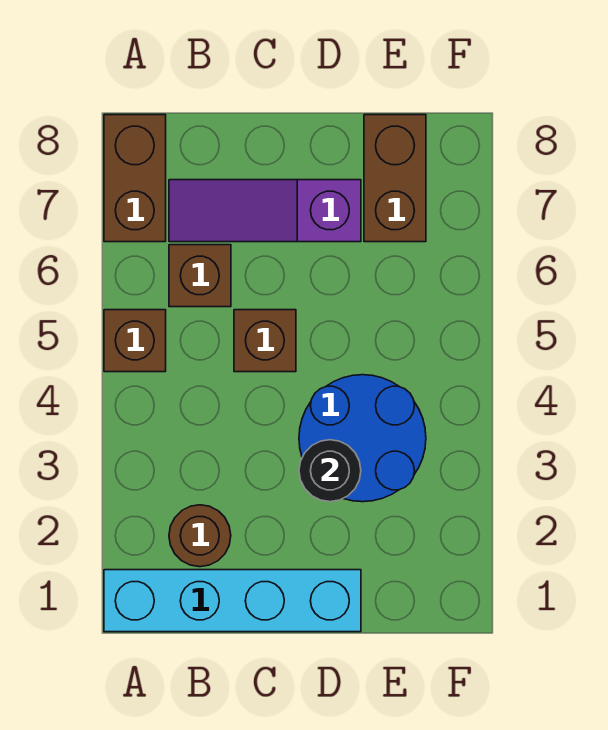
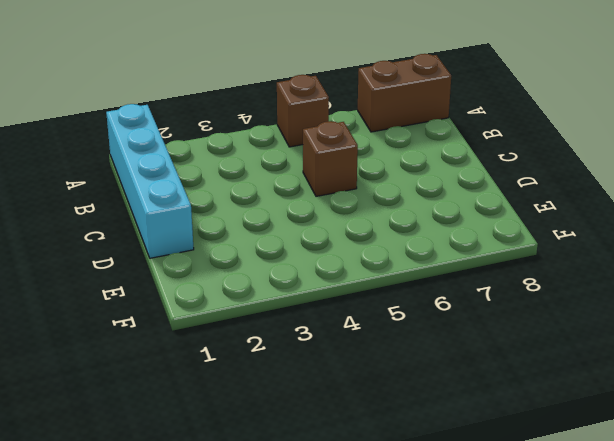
none -> brown round brick B2 level 1
none -> brown brick B6 level 1

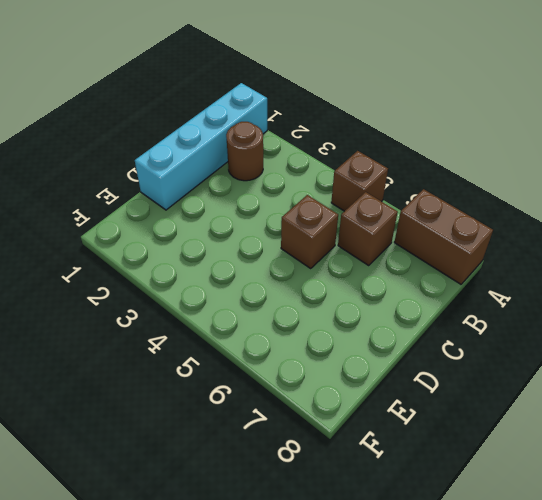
none -> purple slope B7:D7 level 1 top D
none -> blue round brick D3:E4 level 1

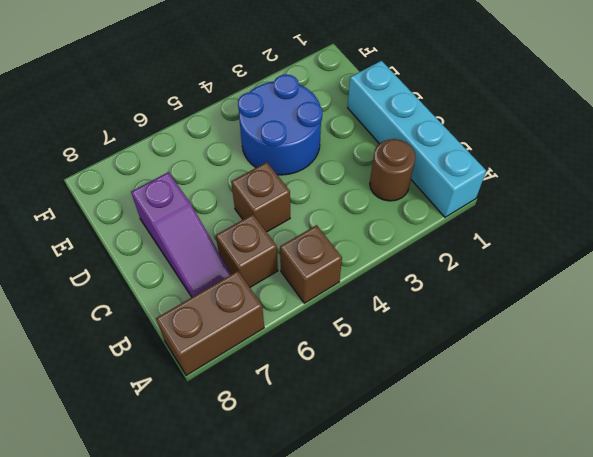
none -> brown brick E7:E8 level 1
none -> black round brick D3 level 2

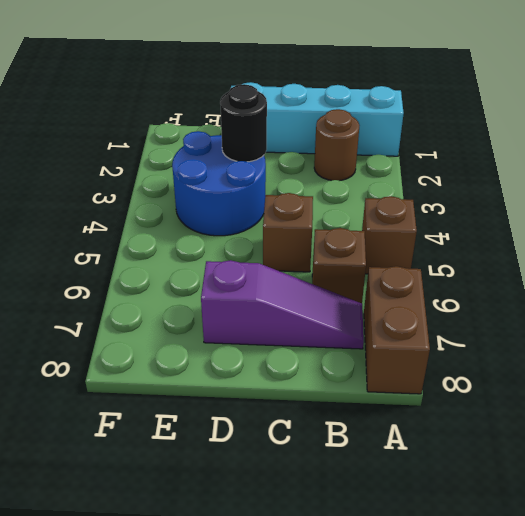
none -> brown brick E7:E8 level 1

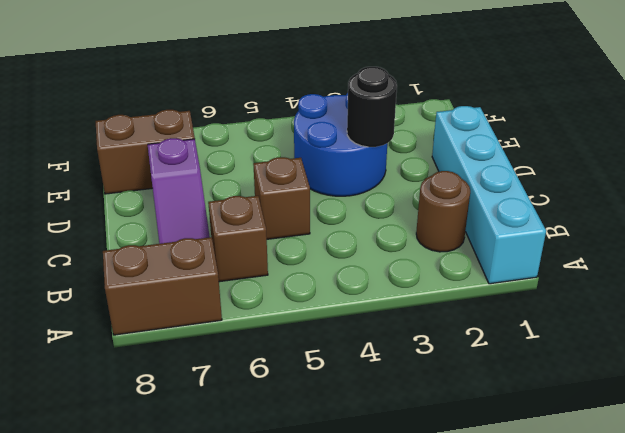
none -> brown brick A5 level 1

